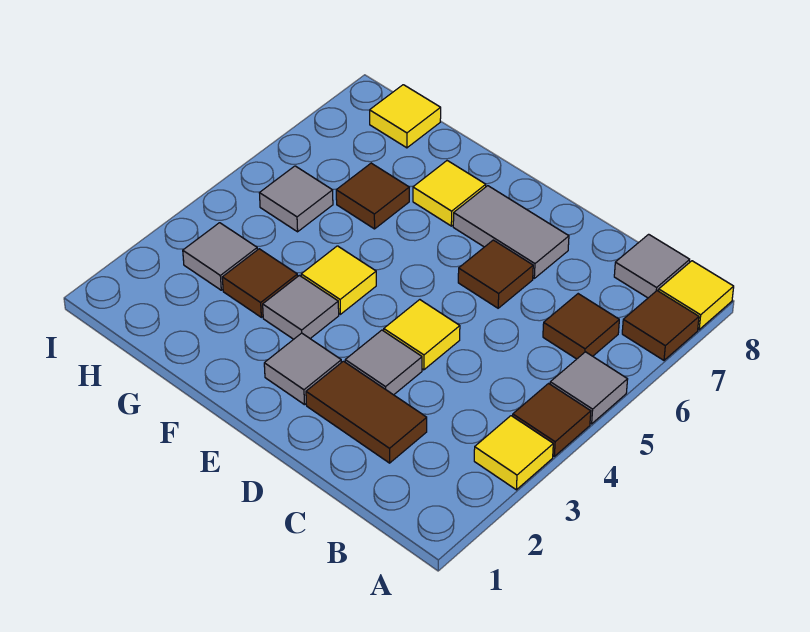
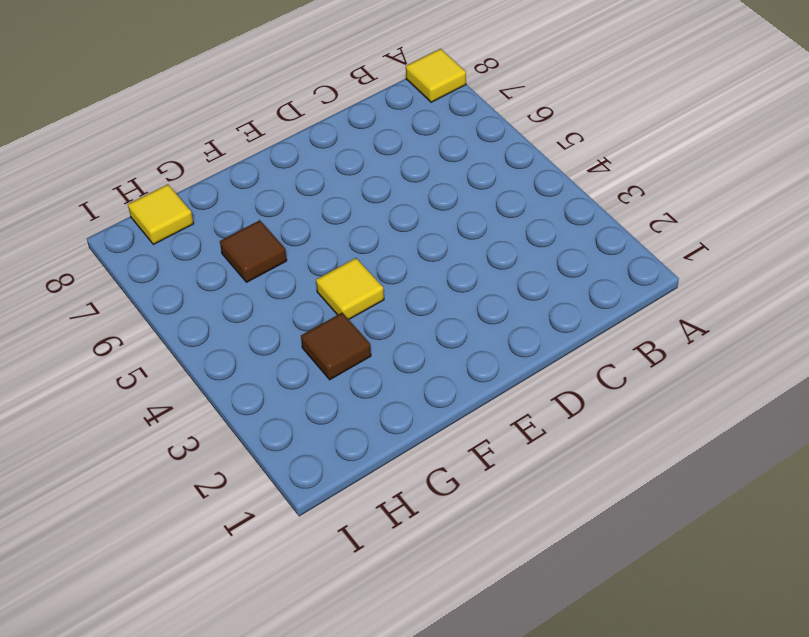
none -> yellow tile A3 level 1
none -> brown tile A4 level 1
none -> grey tile A5 level 1

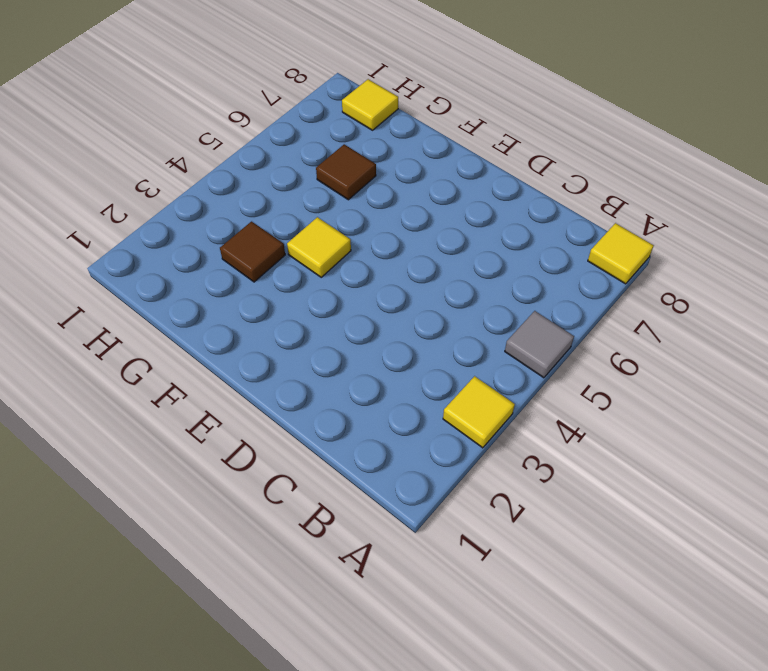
none -> brown tile A4 level 1
none -> brown tile A7 level 1
none -> brown tile B6 level 1

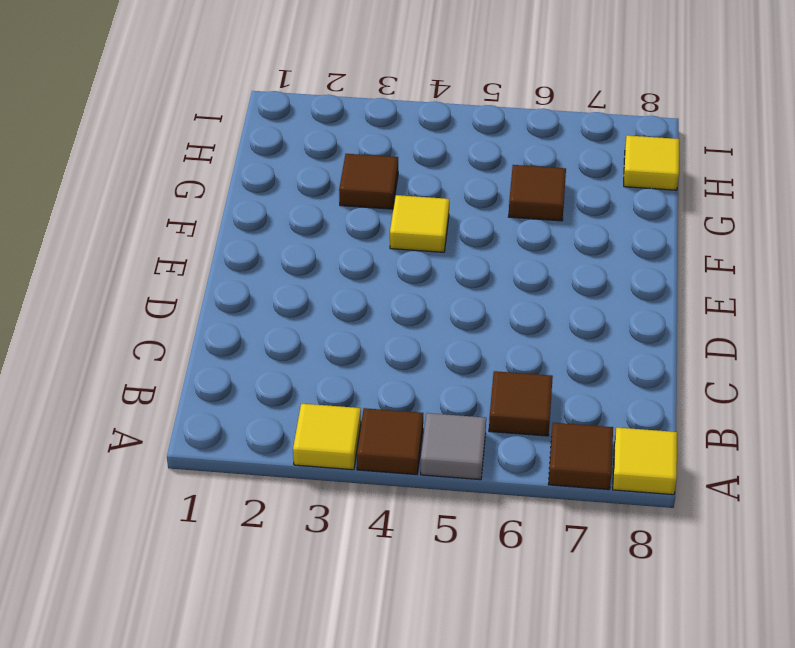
none -> grey tile B8 level 1
none -> brown tile C2:D2 level 1
none -> grey tile D3 level 1

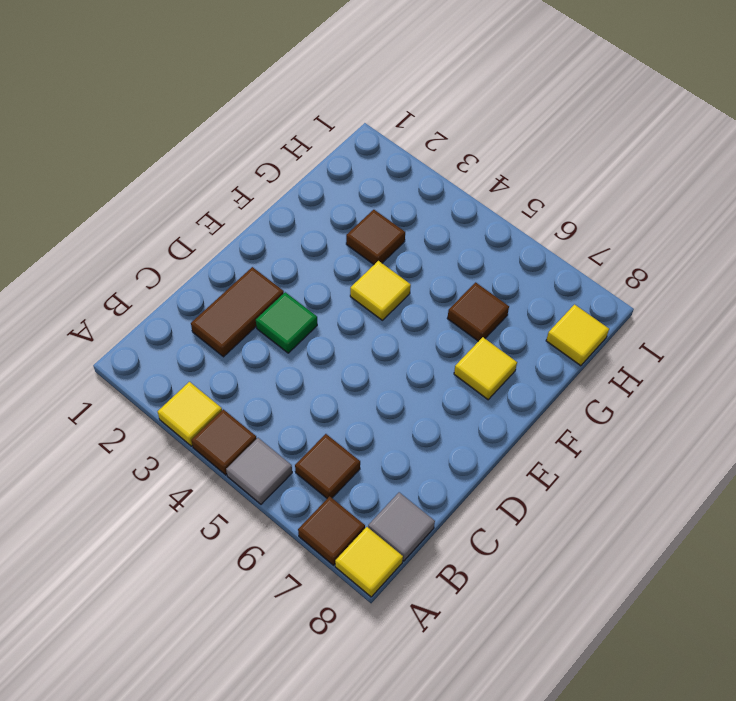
green tile D3 level 1 -> grey tile D3 level 1
none -> yellow tile D4 level 1
none -> brown tile D6 level 1
none -> grey tile D7:E7 level 1

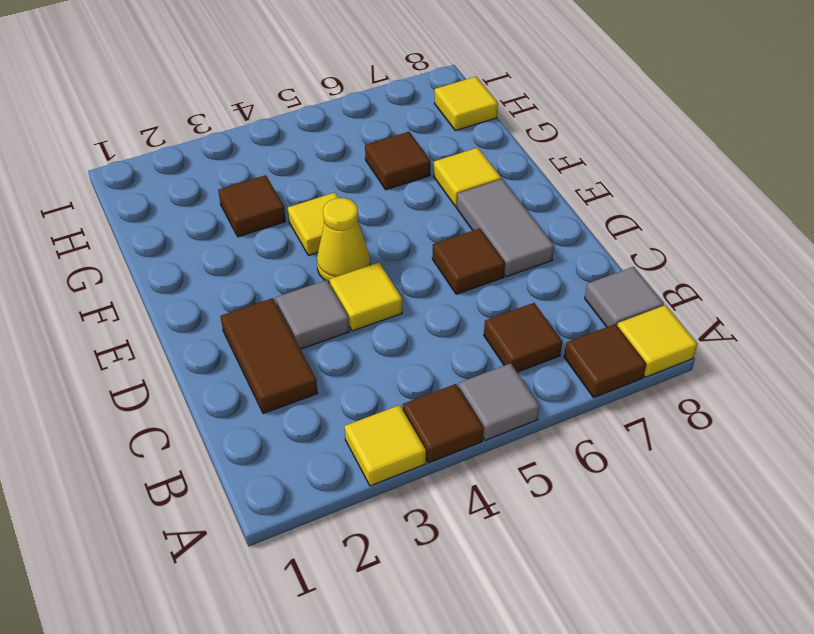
yellow cone E4 level 1 -> none
none -> grey tile E2 level 1
none -> grey tile F3 level 1
none -> grey tile H3 level 1

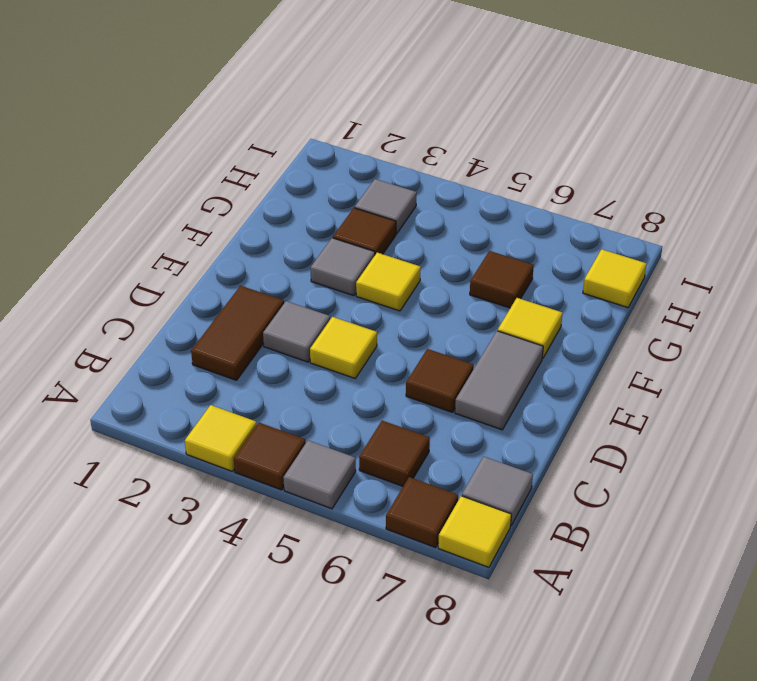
none -> grey tile E2 level 1
none -> grey tile H5 level 1

